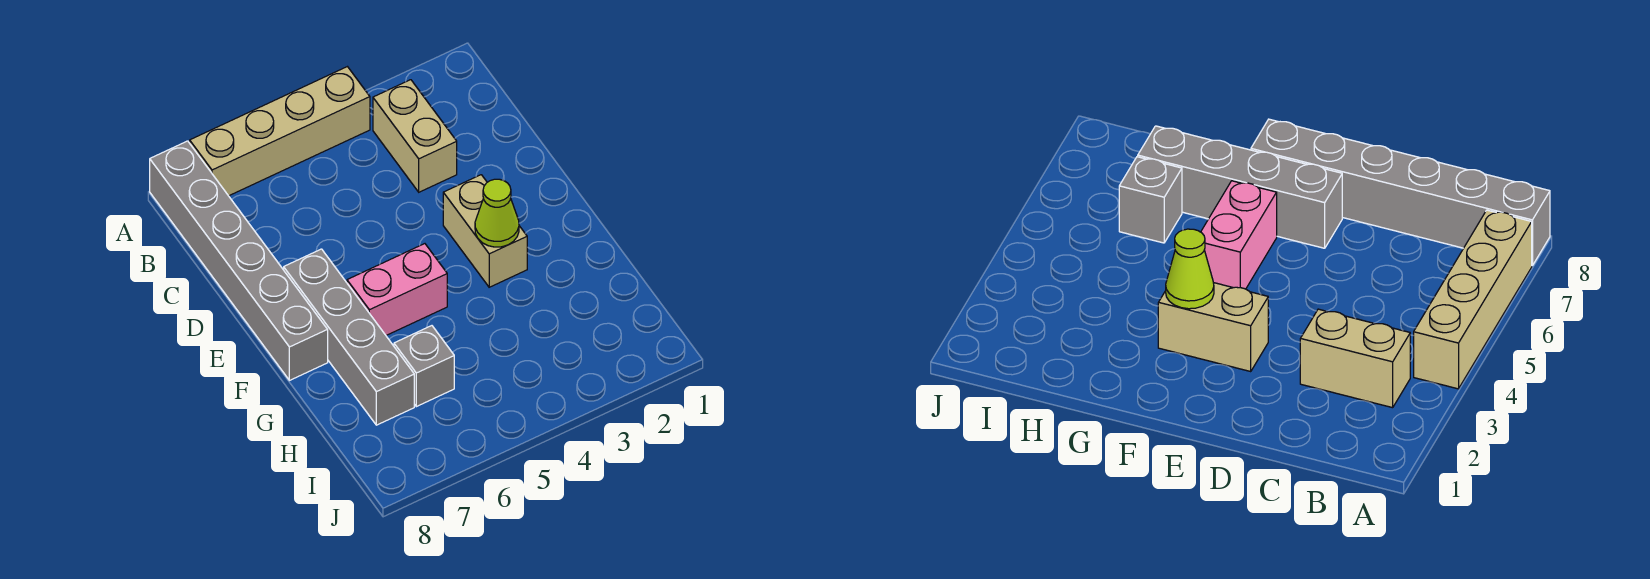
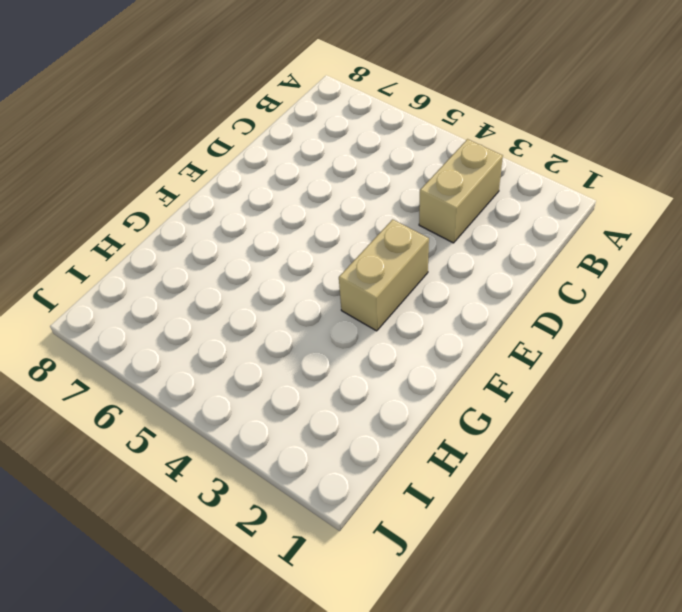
none -> tan brick A4:A7 level 1
none -> grey brick A8:F8 level 1

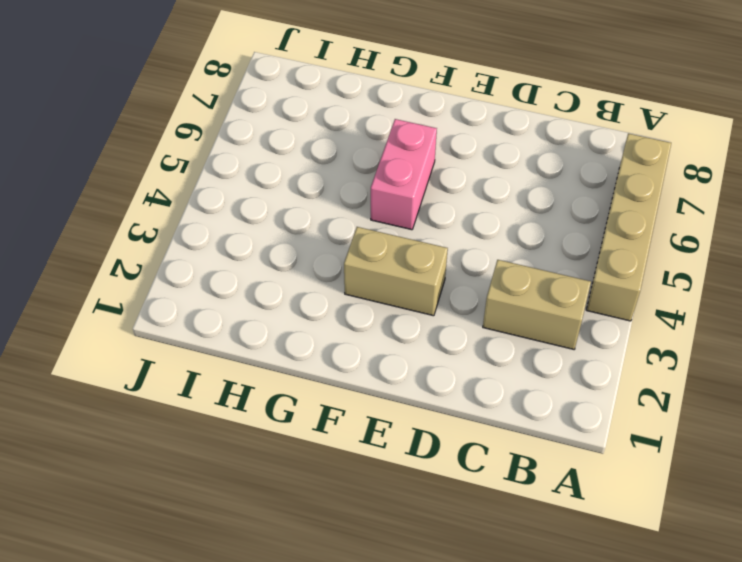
none -> grey brick A8:F8 level 1
none -> grey brick E7:H7 level 1

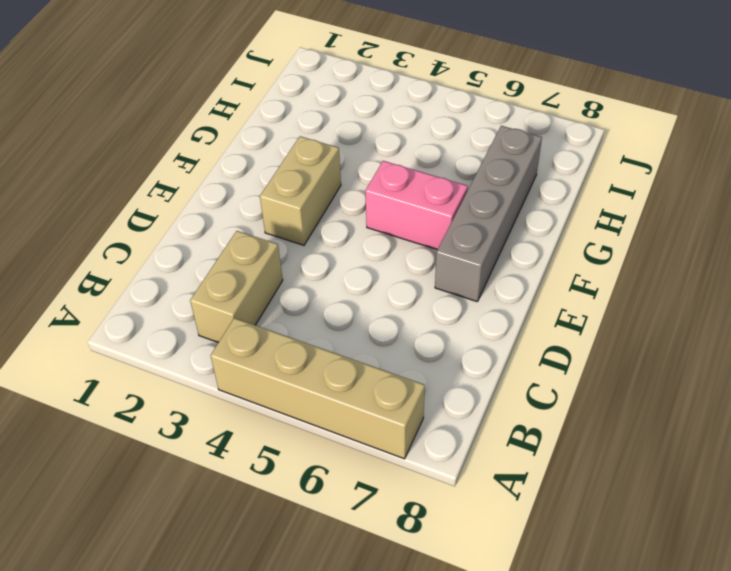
none -> grey brick A8:F8 level 1
none -> grey brick H6 level 1

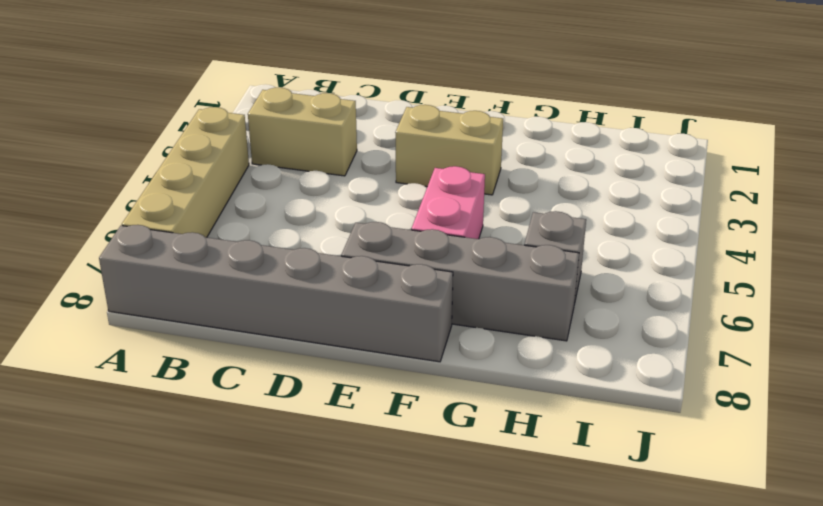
none -> lime cone F3 level 2

